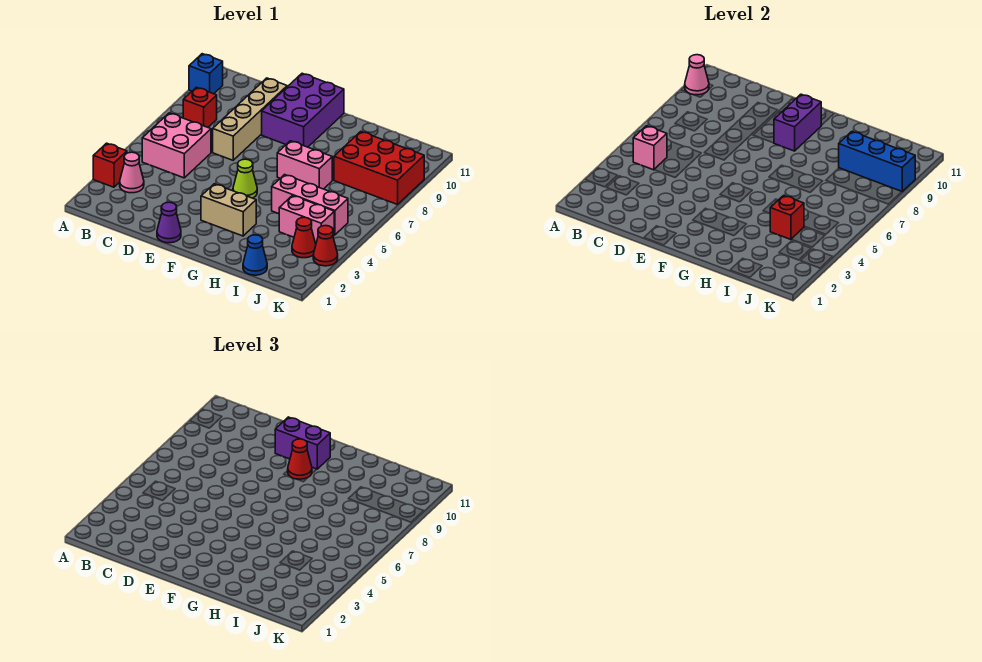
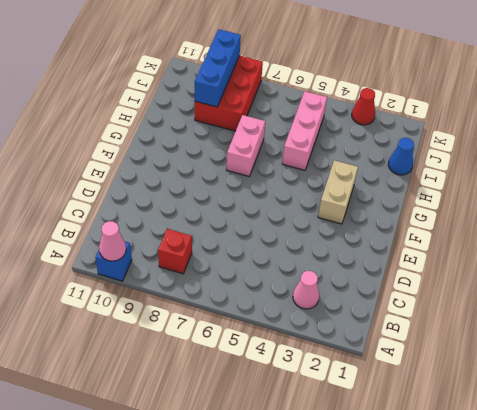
none -> red brick A3 level 1
none -> pink brick B5:C6 level 1
none -> tan brick D7:D10 level 1

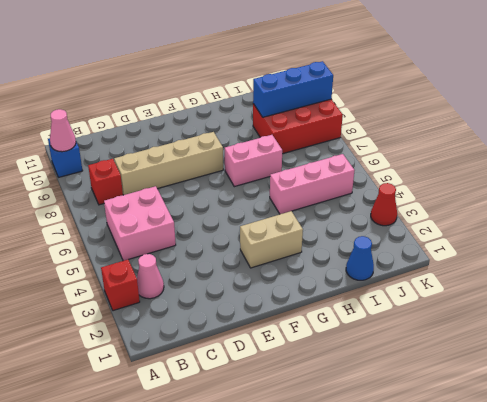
tan brick C8:F8 level 1 -> tan brick D7:D10 level 1
none -> purple cone E1 level 1
none -> purple brick E9:F11 level 1
none -> lime cone F5 level 1

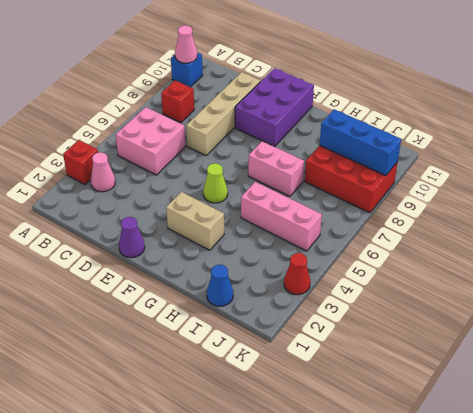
none -> pink brick I4:J4 level 1
none -> red cone J3 level 1
none -> pink brick B5 level 2

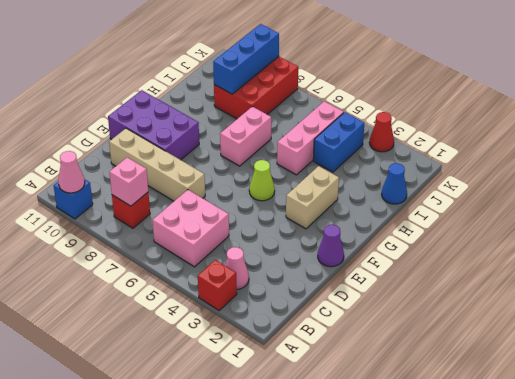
pink brick B8 level 2 -> pink brick B5 level 2
blue brick I4:J4 level 1 -> pink brick I4:J4 level 1
none -> red cone J3 level 1
none -> purple brick F9:F10 level 2
none -> red brick I4 level 2

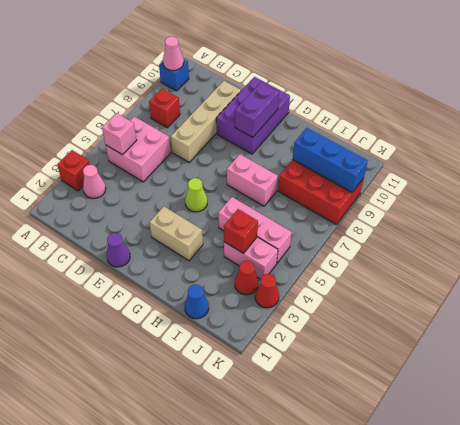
none -> purple brick E10:F10 level 3
none -> red cone F9 level 3

